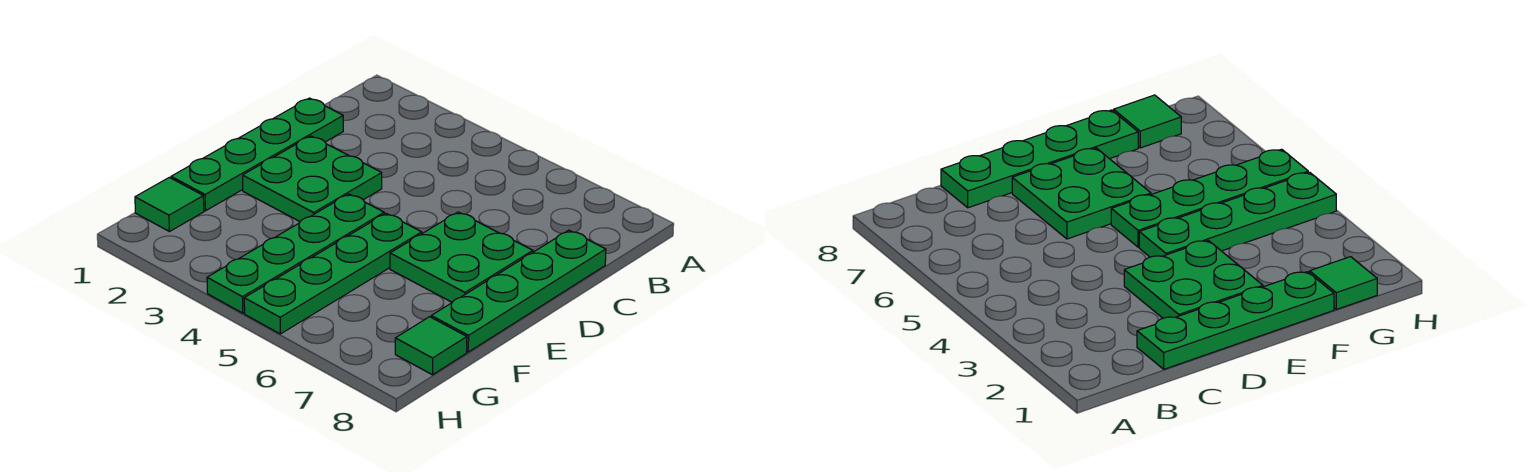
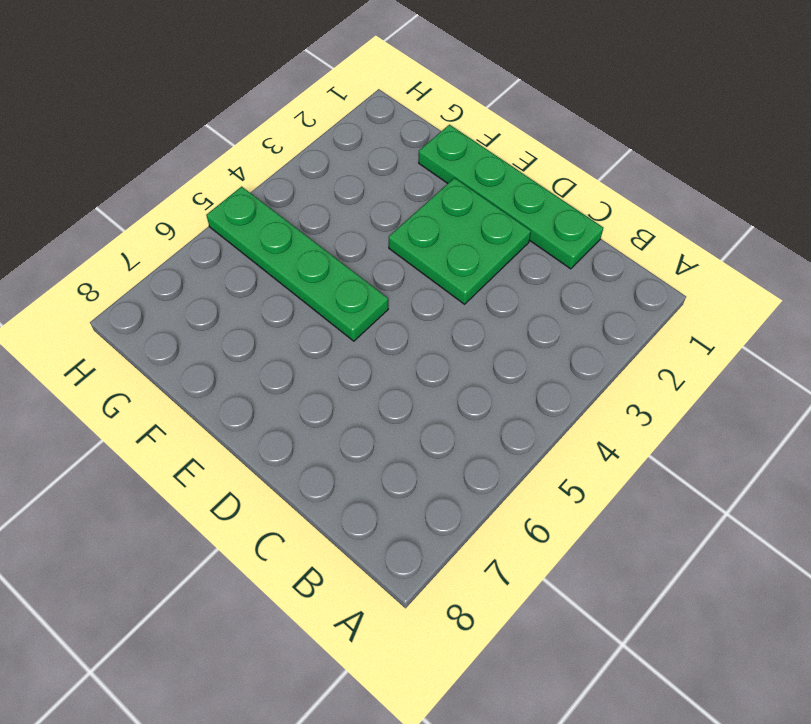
none -> green plate C8:F8 level 1
none -> green plate D6:E7 level 1

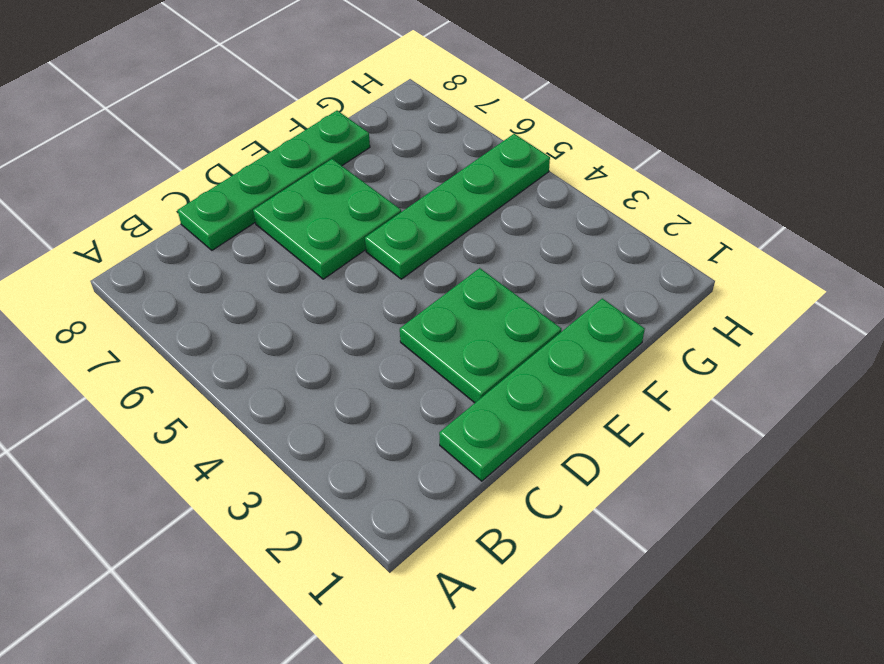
none -> green plate E4:H4 level 1
none -> green tile G1 level 1

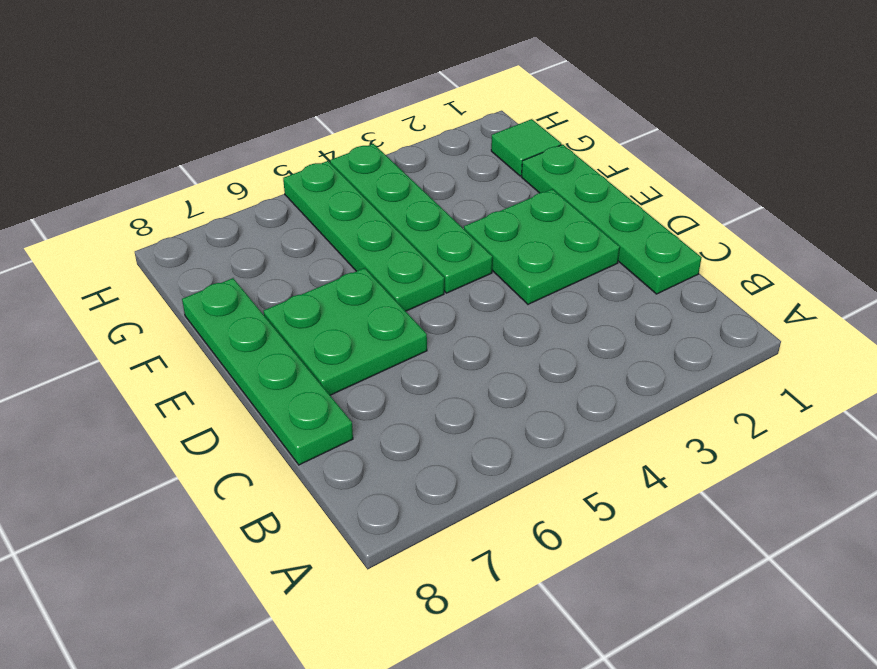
none -> green tile G8 level 1

